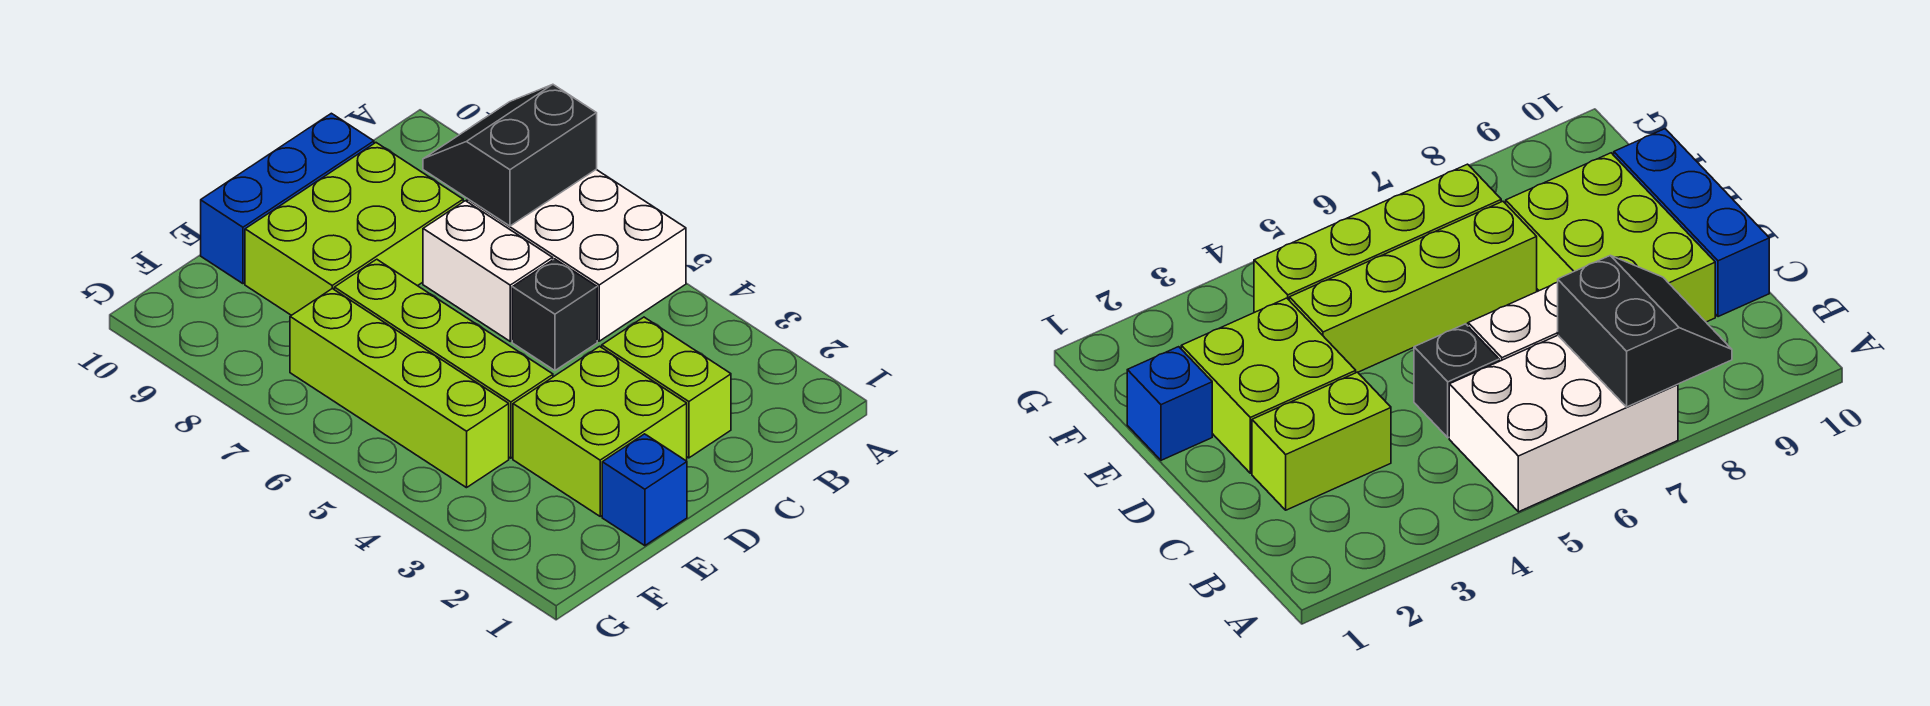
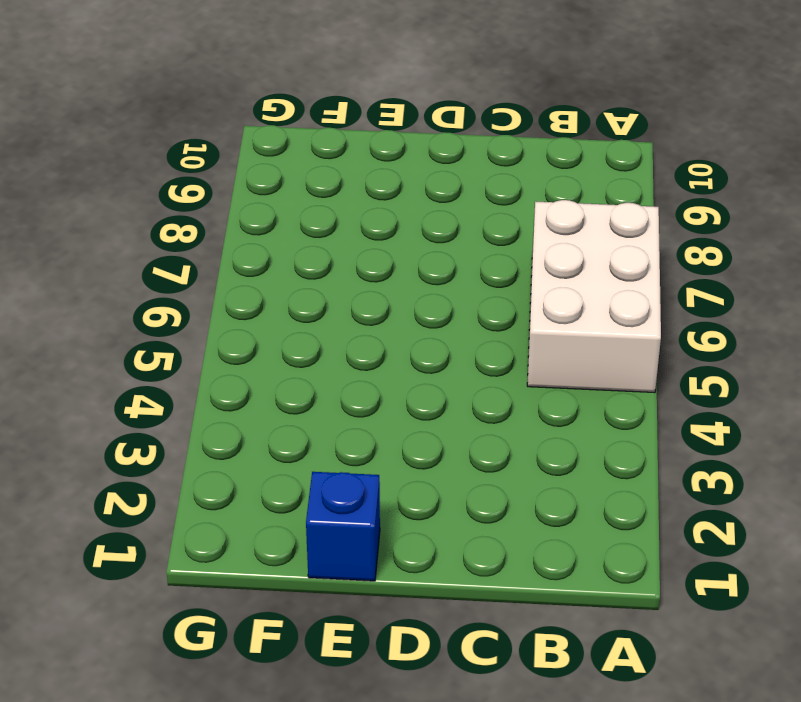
none -> lime brick C2:C3 level 1
none -> black brick C5 level 1

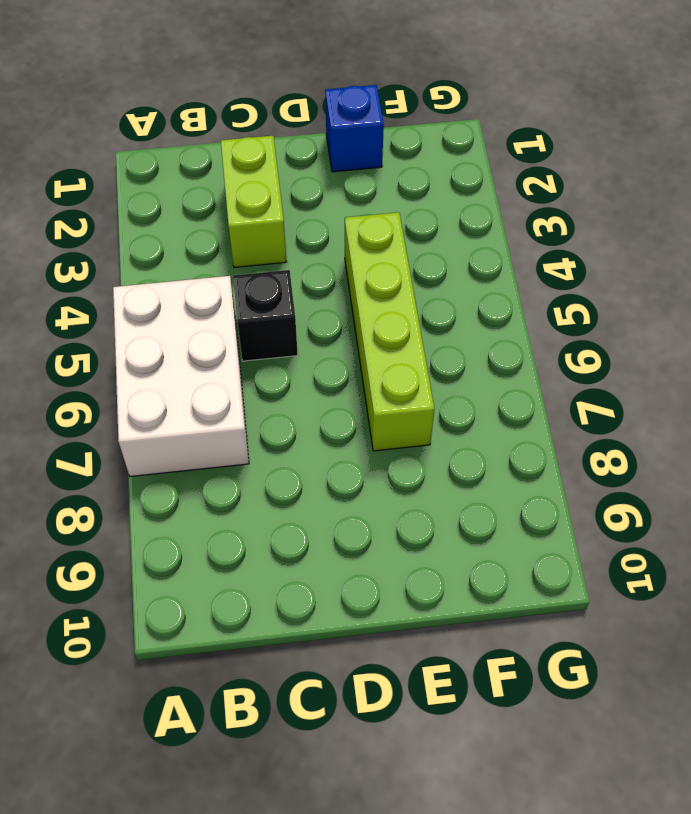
none -> white brick C6:C7 level 1
none -> lime brick C8:E9 level 1

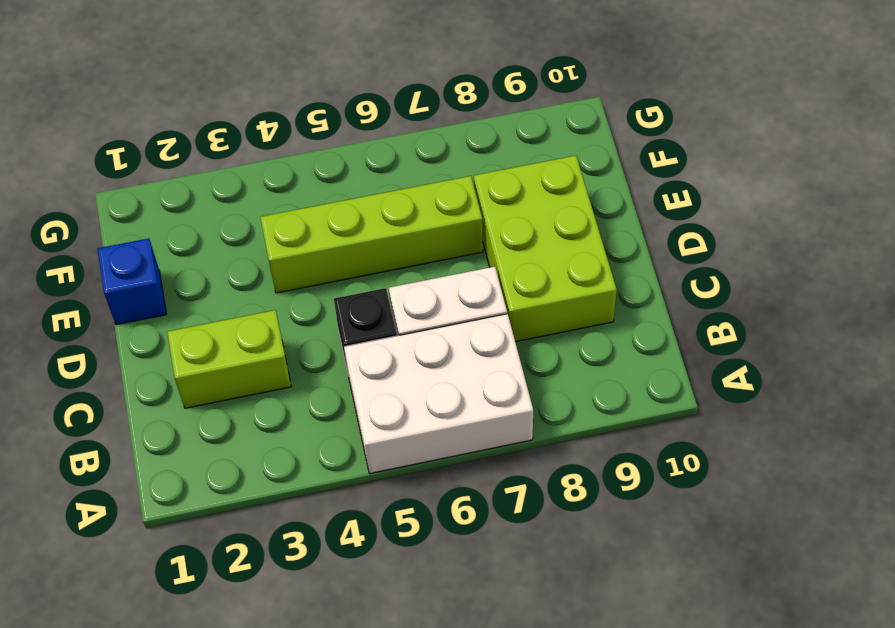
none -> blue brick C10:E10 level 1
none -> lime brick D2:E3 level 1

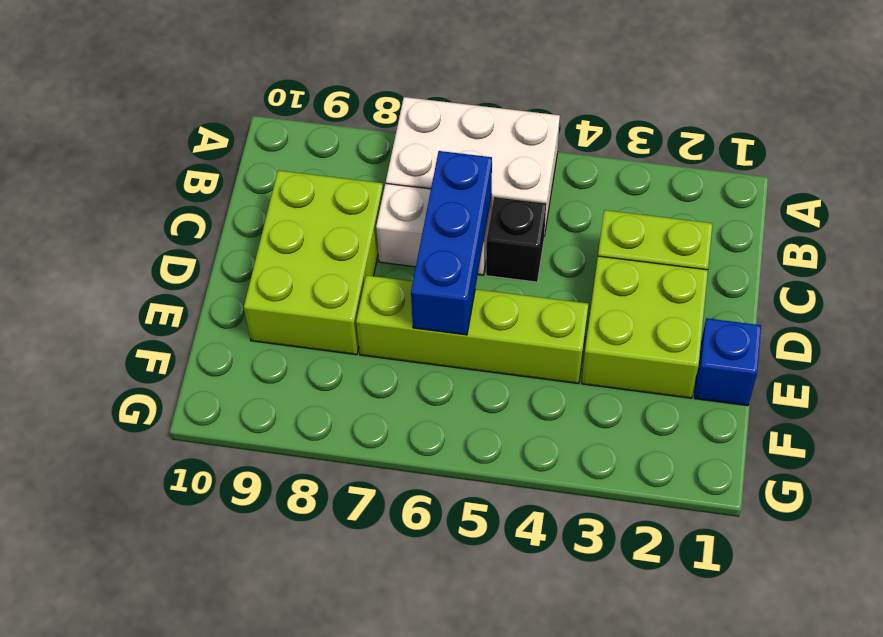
blue brick C6:E6 level 2 -> blue brick C10:E10 level 1
none -> lime brick F4:F7 level 1
none -> black slope A7:B8 level 2 top 7

